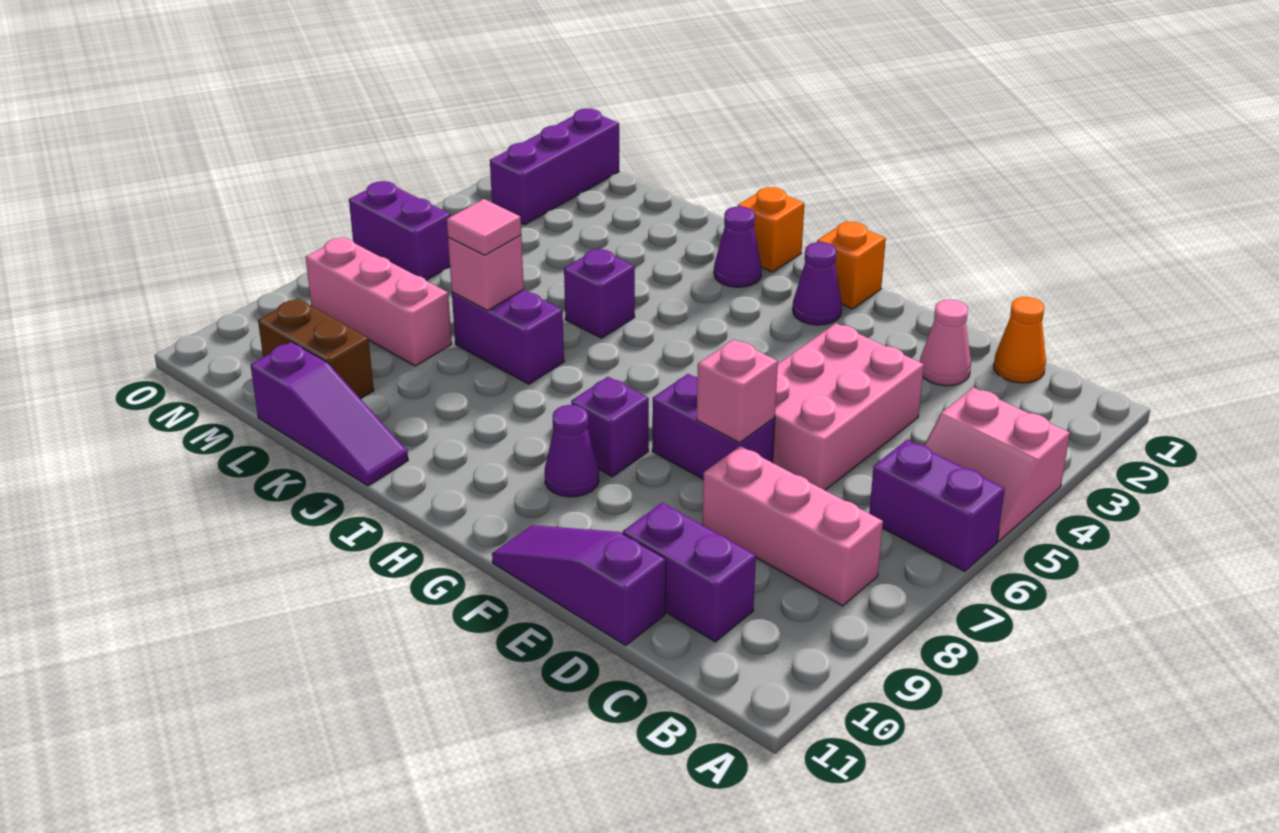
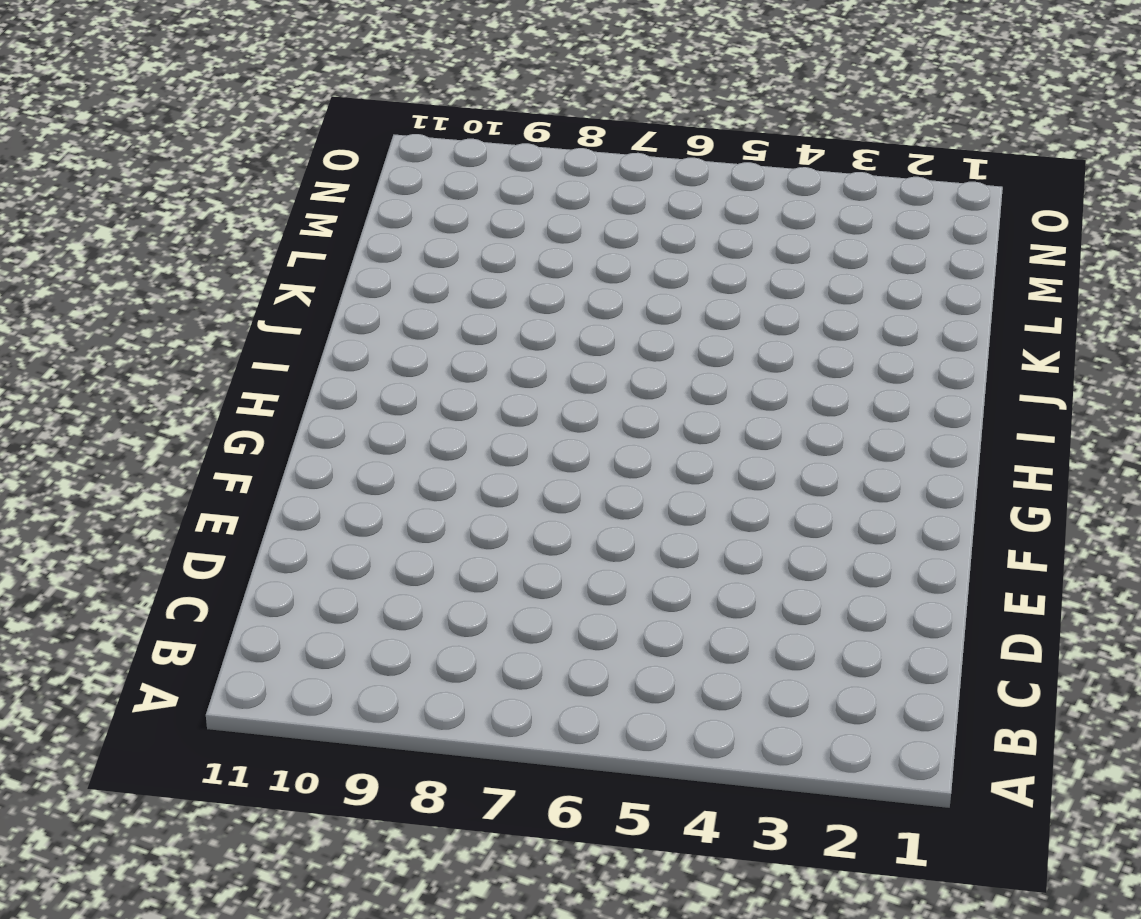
none -> pink slope A4:B5 level 1 top 4
none -> purple brick A6:B6 level 1
none -> pink brick B8:D8 level 1

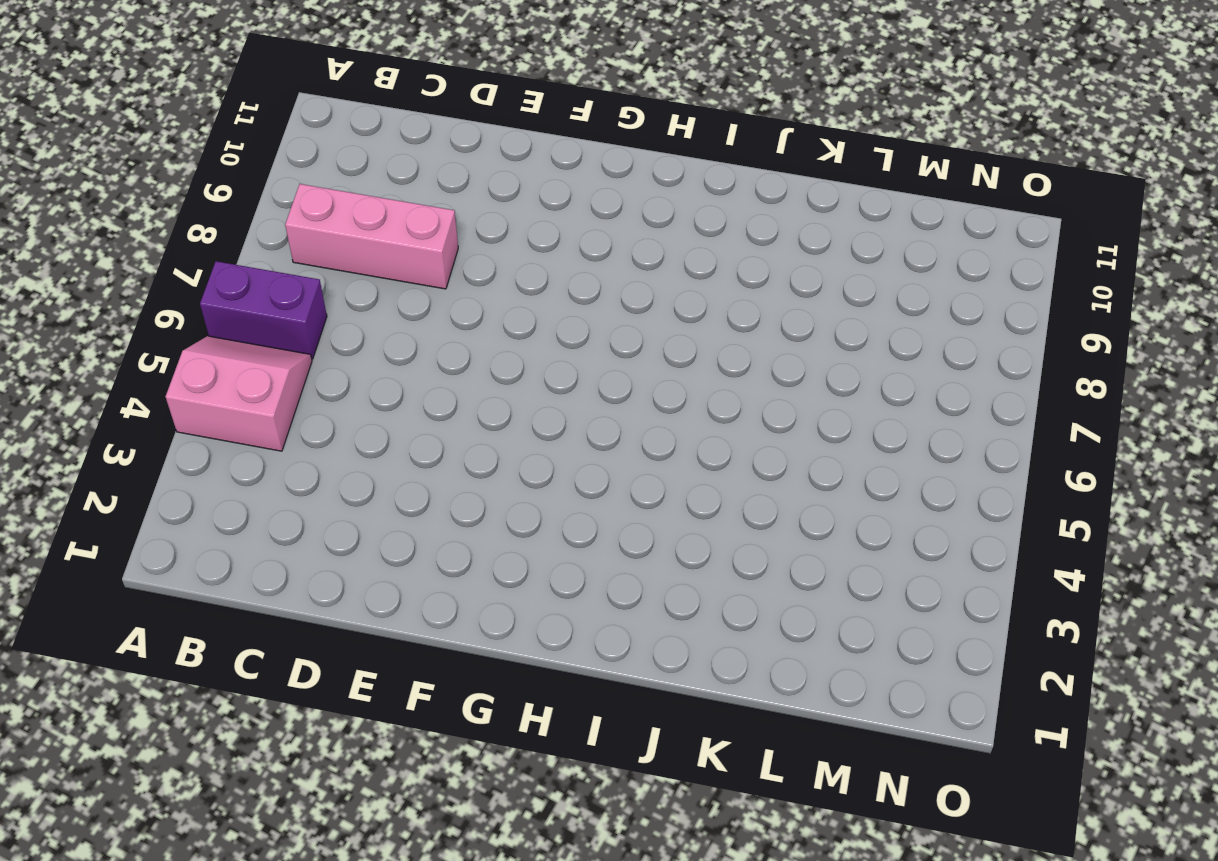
none -> orange cone C1 level 1
none -> purple brick C10:D10 level 1
none -> pink cone D2 level 1

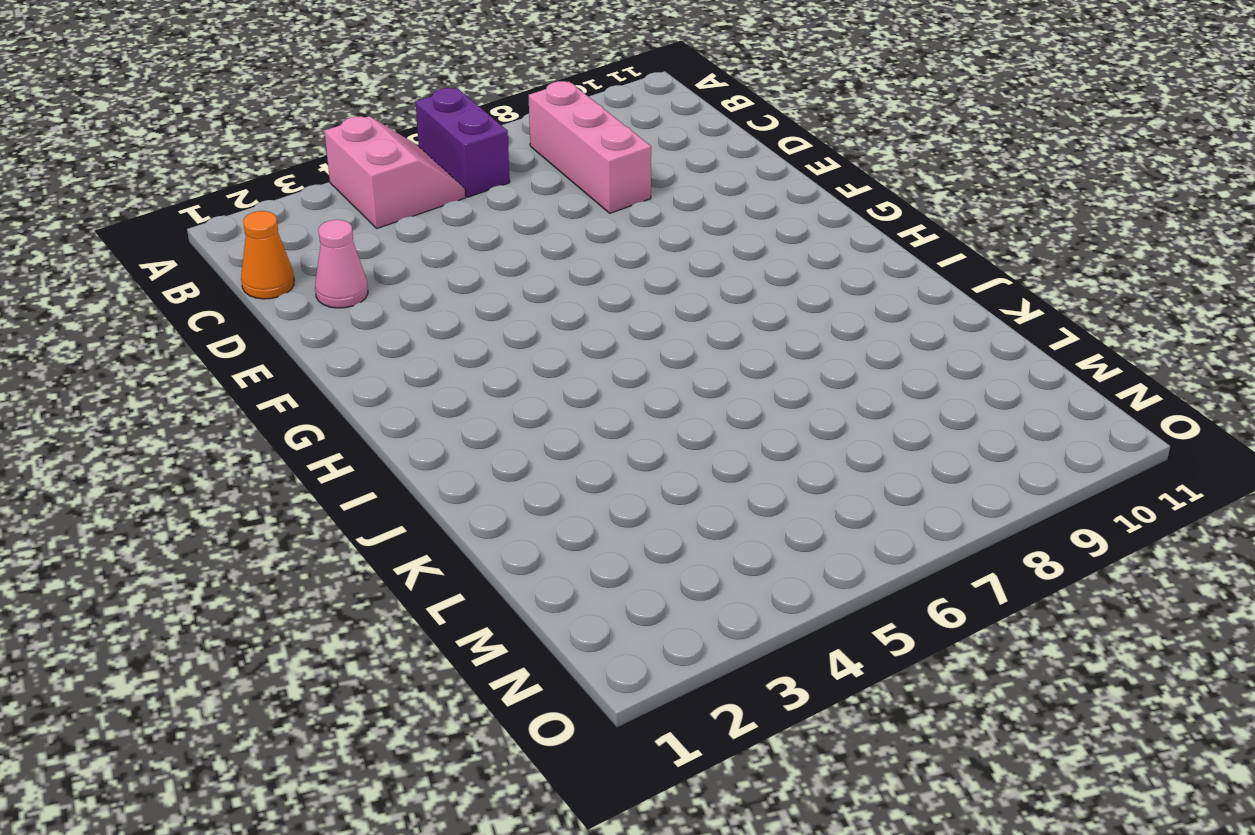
none -> purple brick C10:D10 level 1
none -> pink brick D4:E6 level 1
none -> purple slope D11:F11 level 1 top D

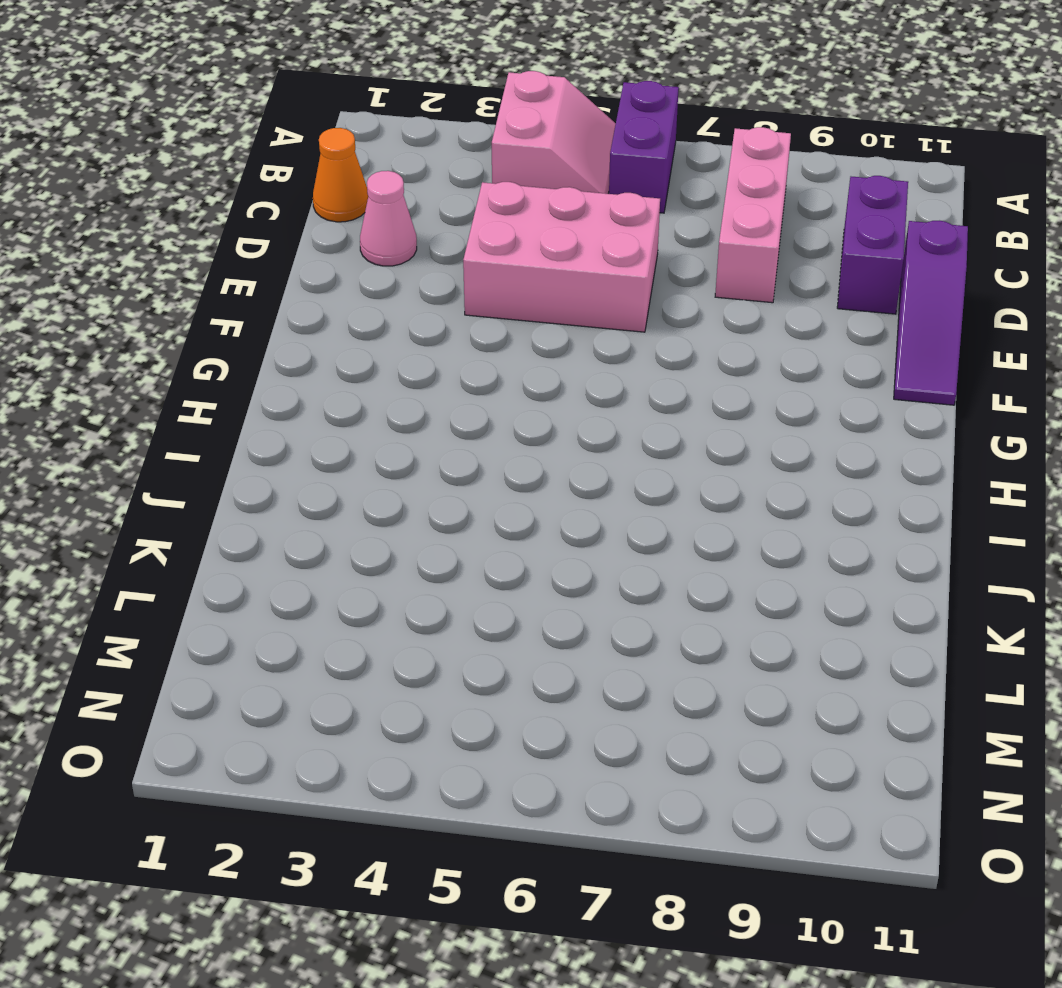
none -> purple brick E7:F7 level 1
none -> orange brick G1 level 1
none -> purple cone G2 level 1

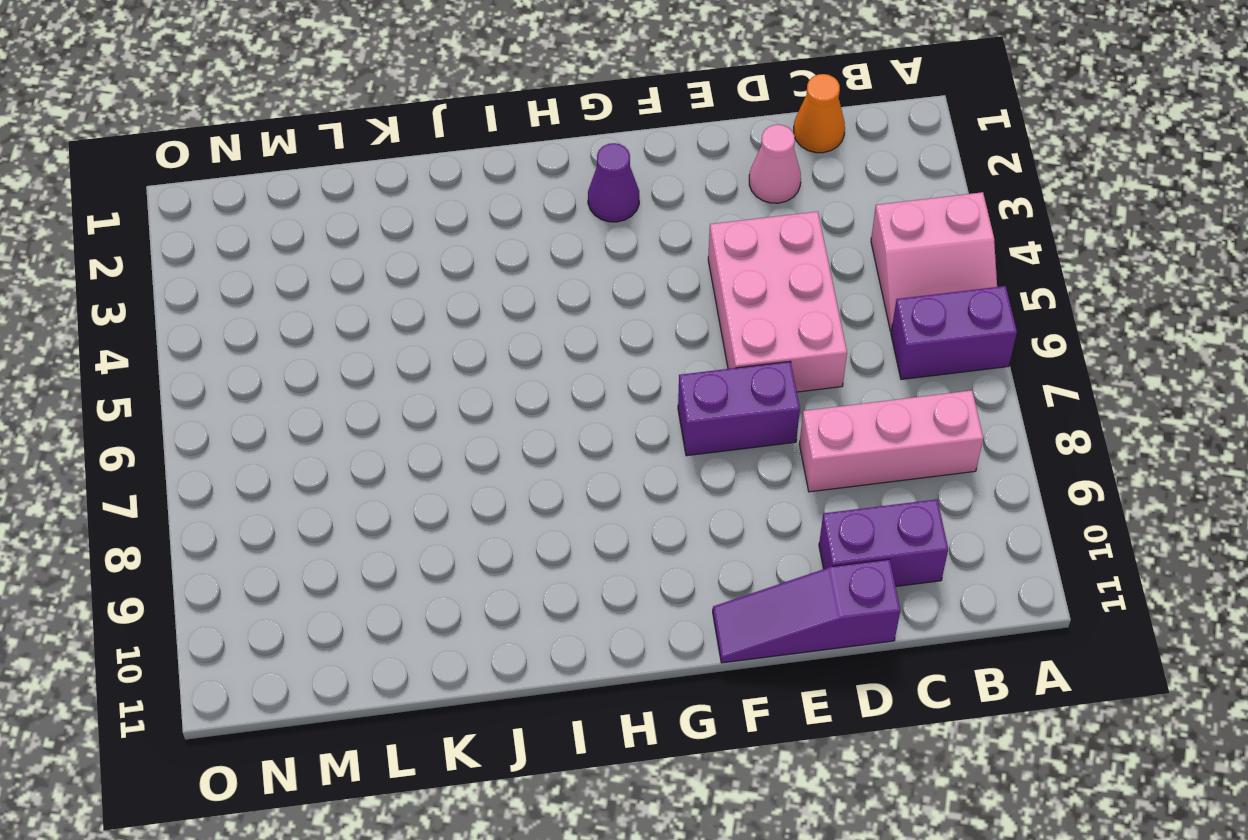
none -> orange brick G1 level 1
none -> purple brick G8 level 1
none -> purple cone G9 level 1

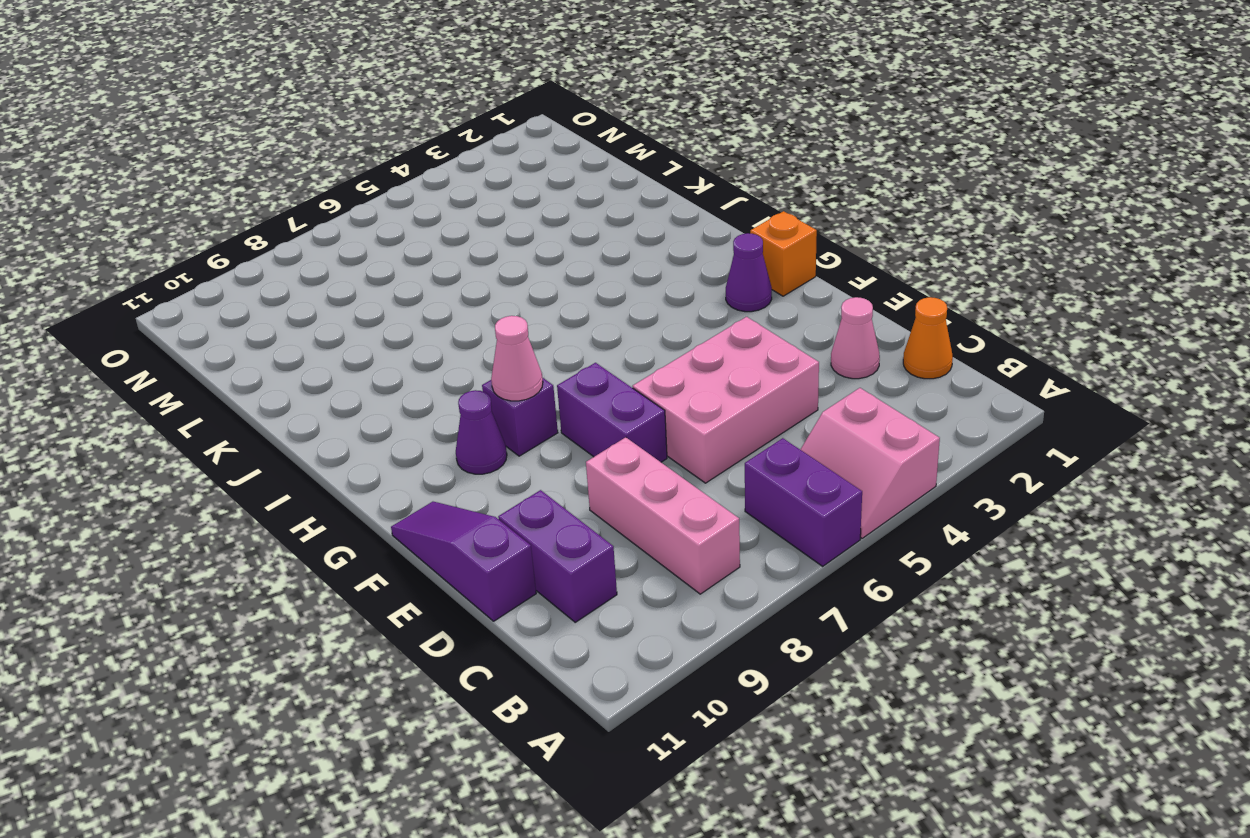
pink cone G8 level 2 -> none
none -> orange brick I1 level 1
none -> purple cone I2 level 1
none -> purple brick J5 level 1

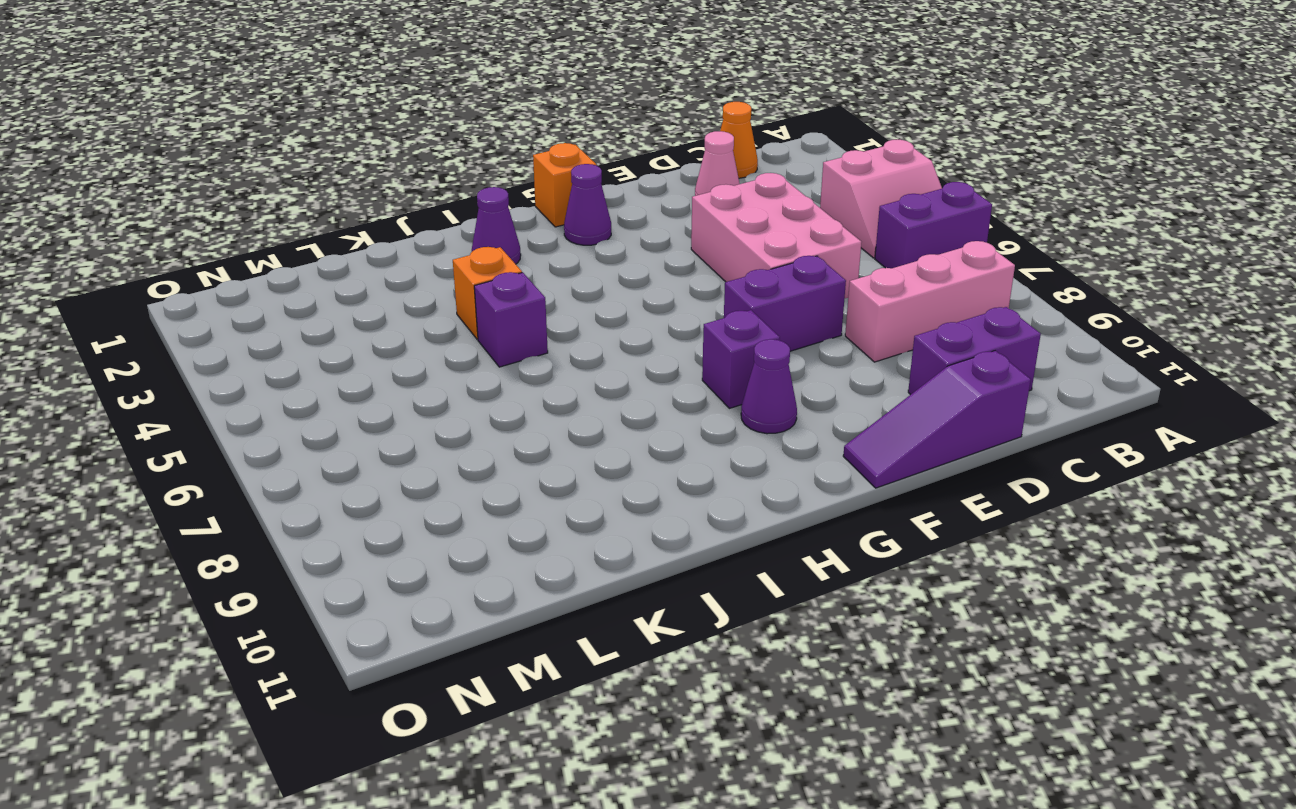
orange brick J4 level 1 -> orange brick I1 level 1
none -> purple brick J7:K7 level 1
none -> purple slope J11:L11 level 1 top L
none -> pink brick L8:N8 level 1

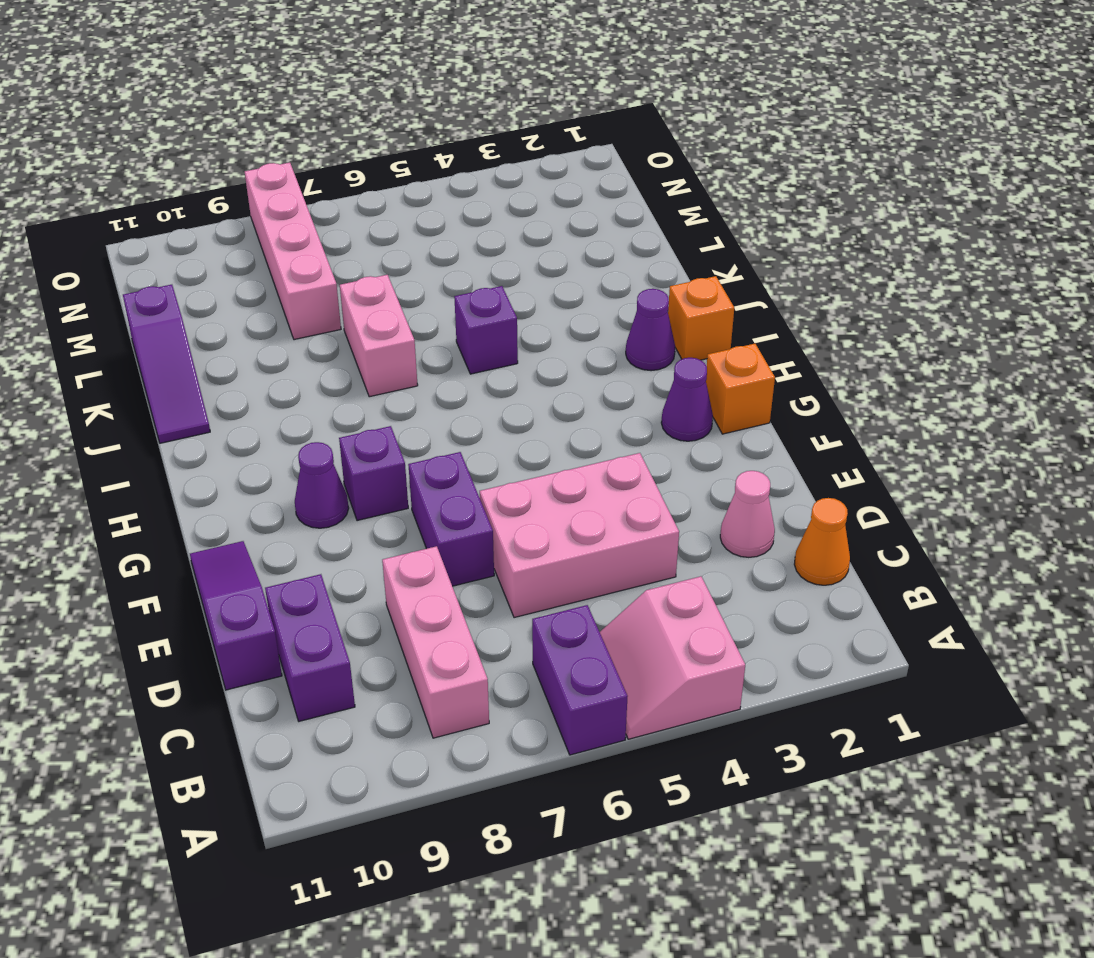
pink brick J7:K7 level 1 -> purple brick J7:K7 level 1
pink brick L8:O8 level 1 -> pink brick L8:N8 level 1
none -> brown brick L10:M10 level 1
none -> purple brick N1:N3 level 1
none -> purple brick N6:O6 level 1

